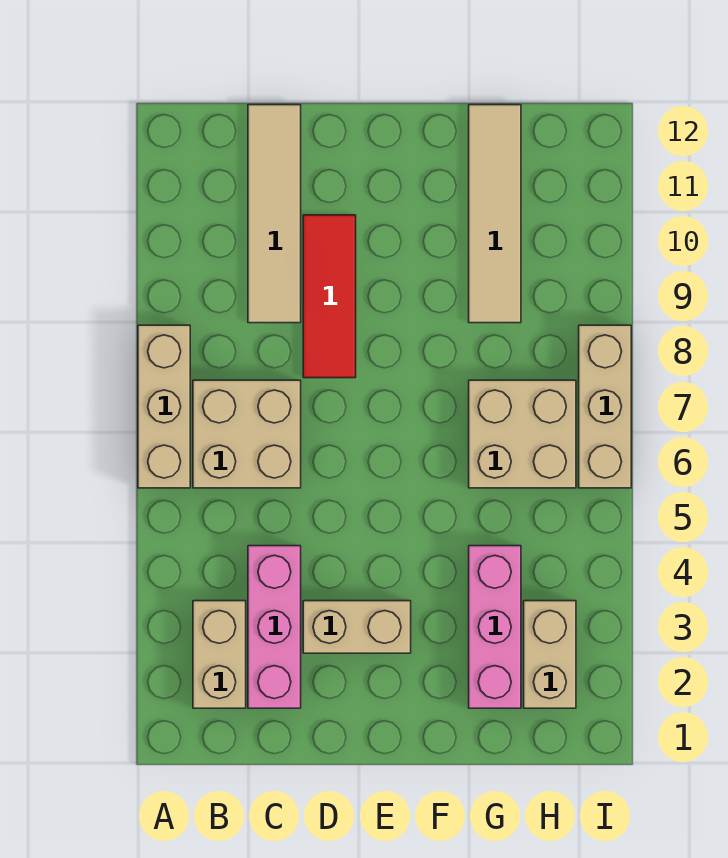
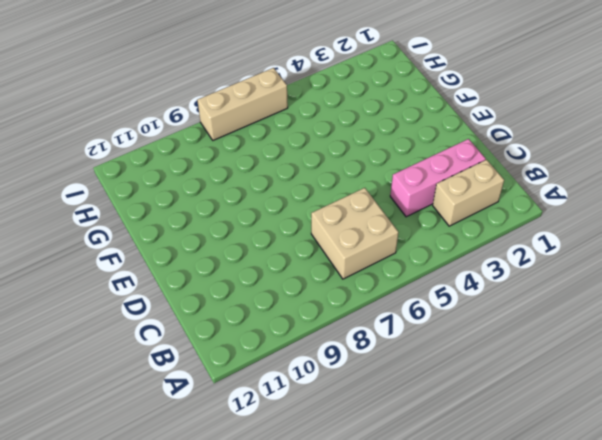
none -> tan brick A6:A8 level 1
none -> tan tile C9:C12 level 1
none -> tan brick D3:E3 level 1

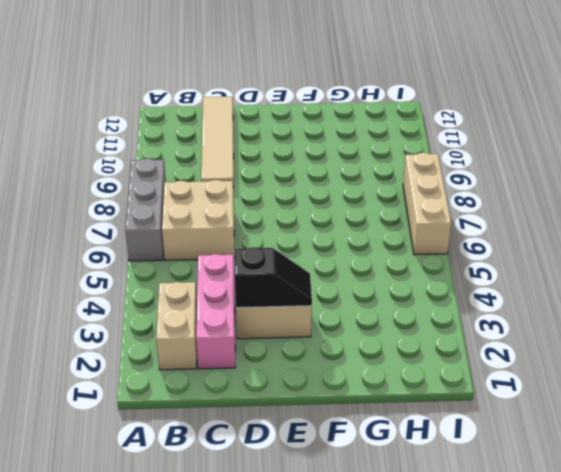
grey brick A6:A8 level 1 -> tan brick A6:A8 level 1
black slope D3:E3 level 2 top D -> none
none -> red tile D8:D10 level 1
none -> pink brick G2:G4 level 1
none -> tan brick G6:H7 level 1

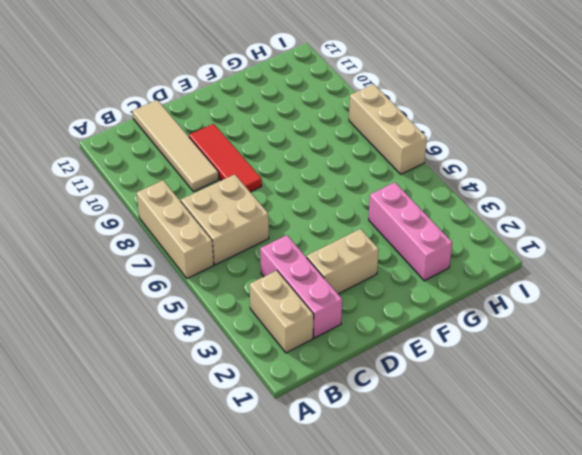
none -> tan brick G6:H7 level 1
none -> tan tile G9:G12 level 1
none -> tan brick H2:H3 level 1

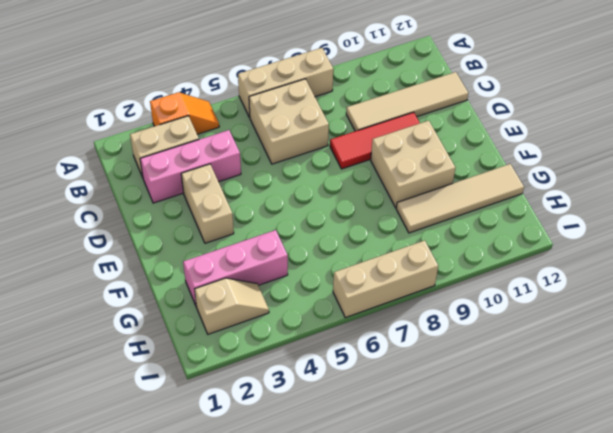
orange slope A3:A4 level 1 top 3 -> none
tan brick E9:F10 level 1 -> tan brick G6:H7 level 1
tan slope H2:H3 level 1 top 2 -> tan brick H2:H3 level 1

